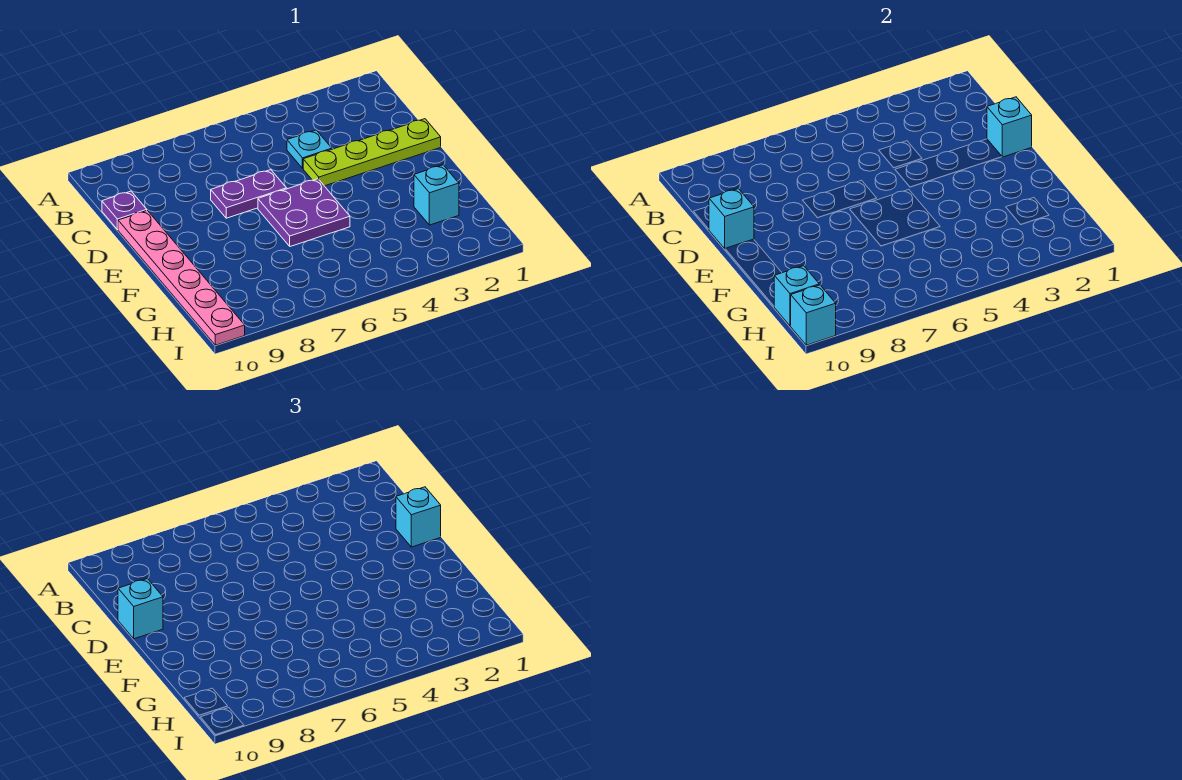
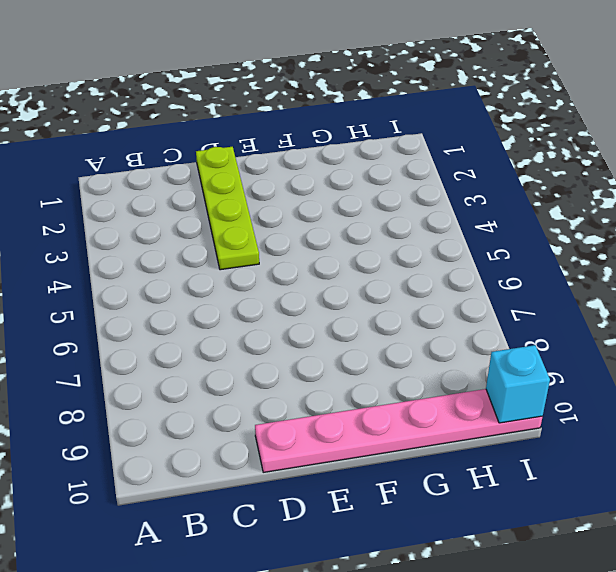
none -> cyan plate C4 level 1
none -> purple plate C10 level 1
none -> purple plate D6:D7 level 1

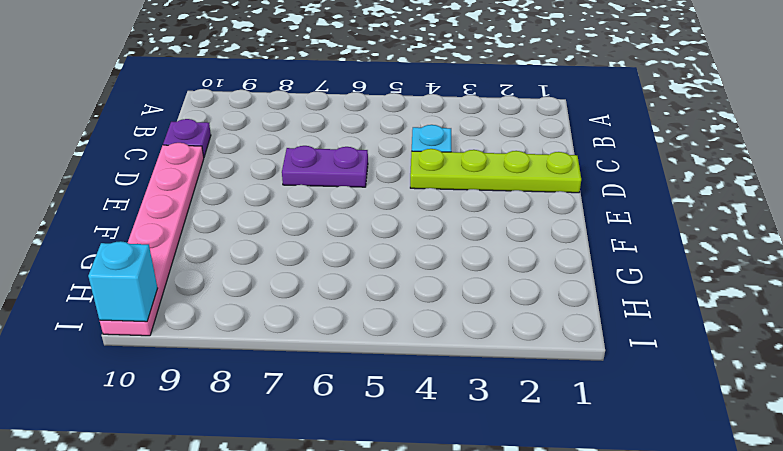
none -> purple plate E5:F6 level 1
none -> cyan brick G2 level 1
none -> cyan brick D1 level 2

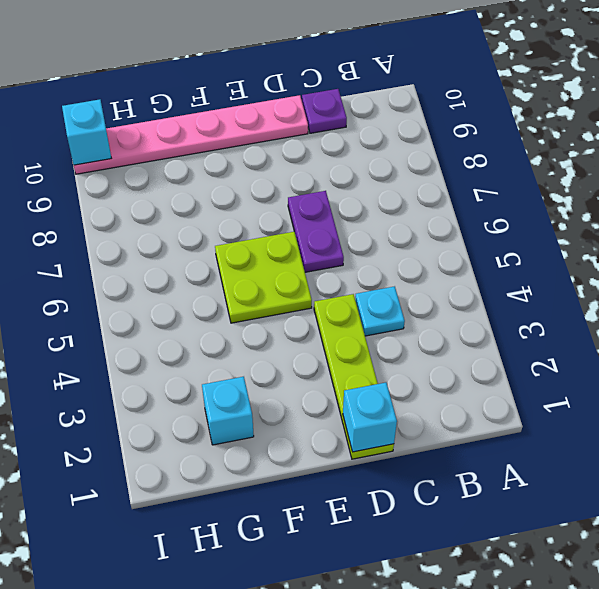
lime plate E5:F6 level 1 -> purple plate E5:F6 level 1
none -> cyan brick D10 level 2
none -> cyan brick H10 level 2
none -> cyan brick D1 level 3

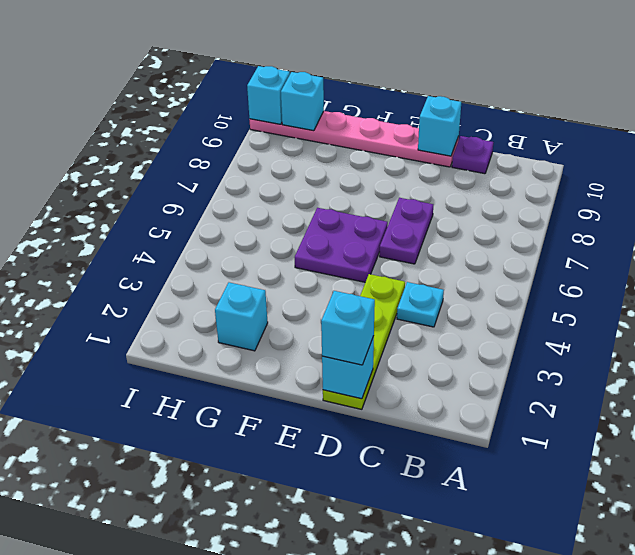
none -> cyan brick D10 level 3

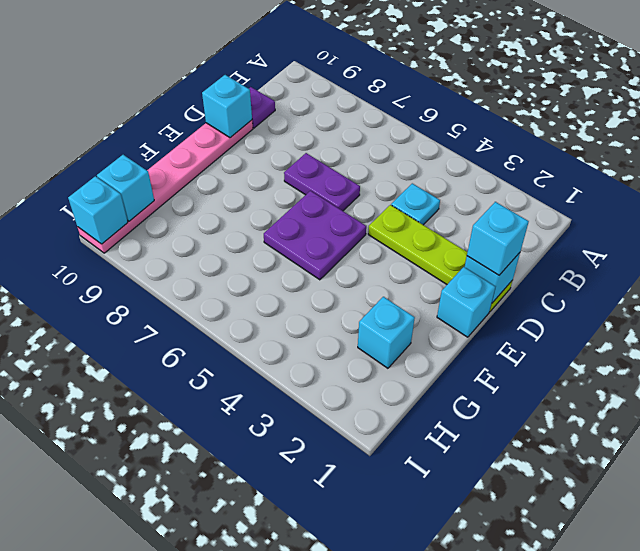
cyan brick E1 level 1 -> cyan brick D10 level 3

